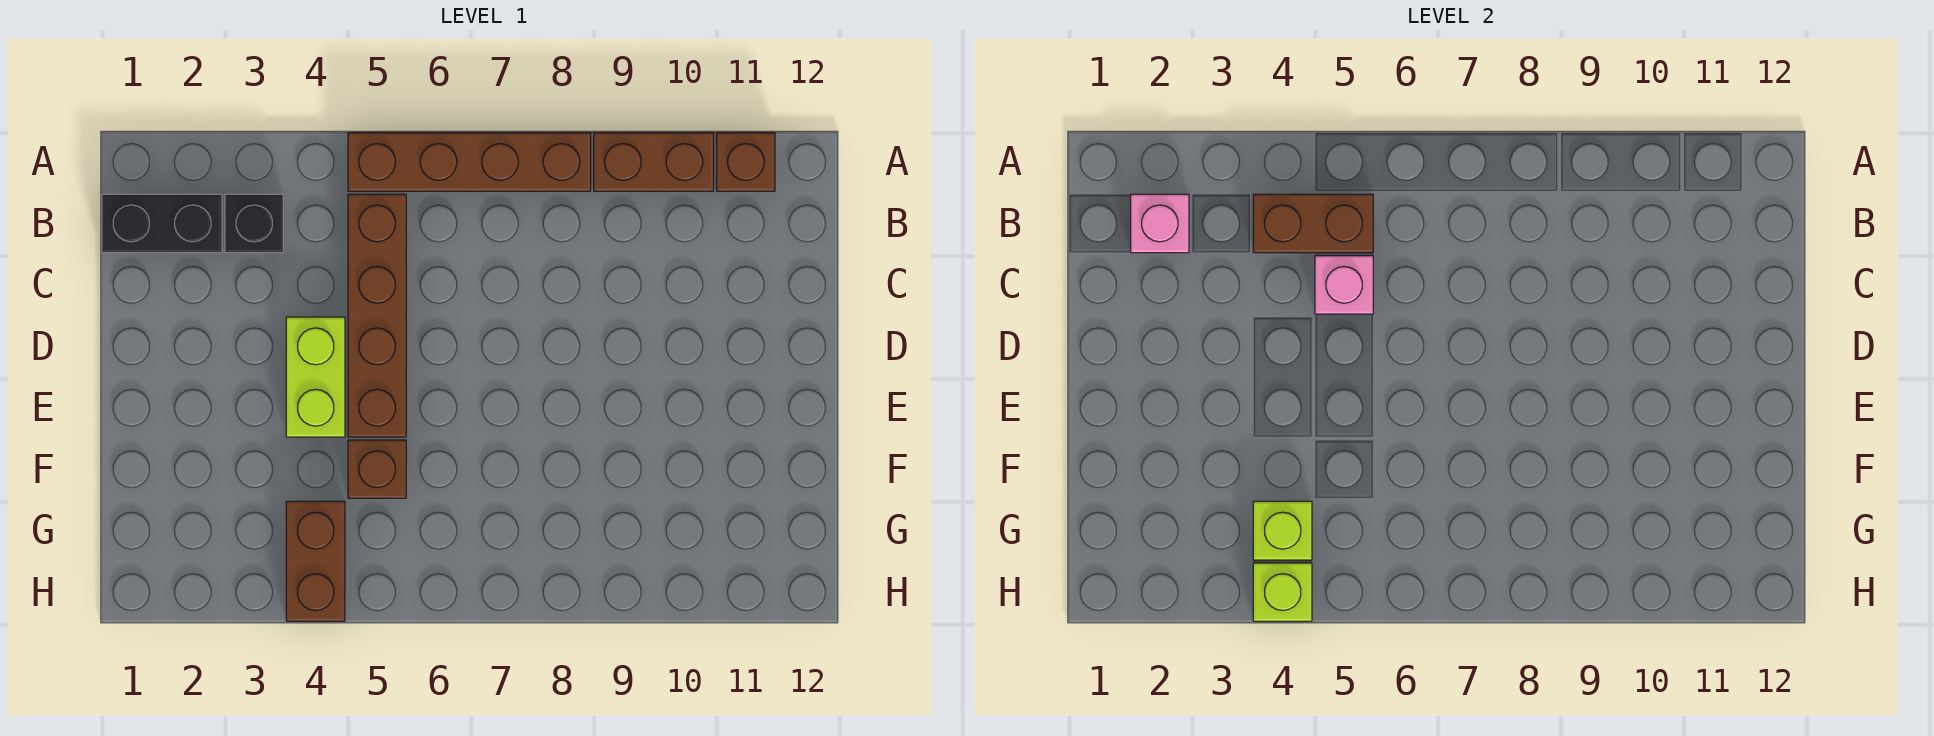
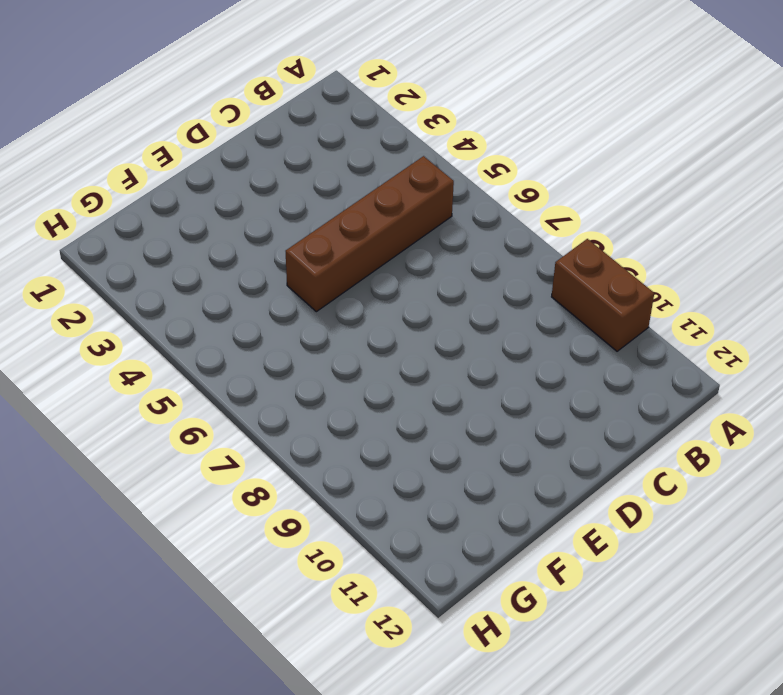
none -> brown brick A5:A8 level 1
none -> brown brick A11 level 1
none -> black brick B1:B2 level 1

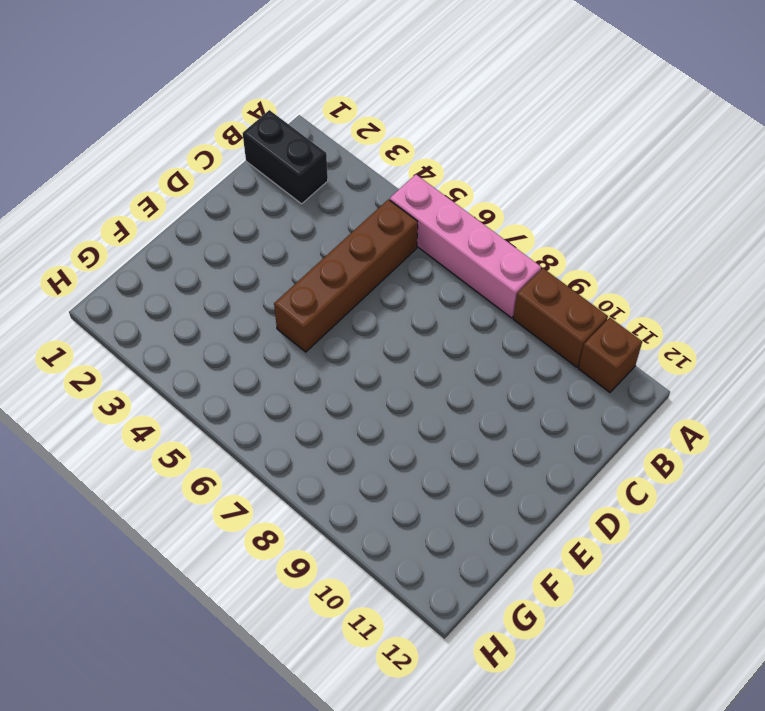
pink brick A5:A8 level 1 -> brown brick A5:A8 level 1
none -> black brick B3 level 1
none -> lime brick D4:E4 level 1
none -> brown brick F5 level 1

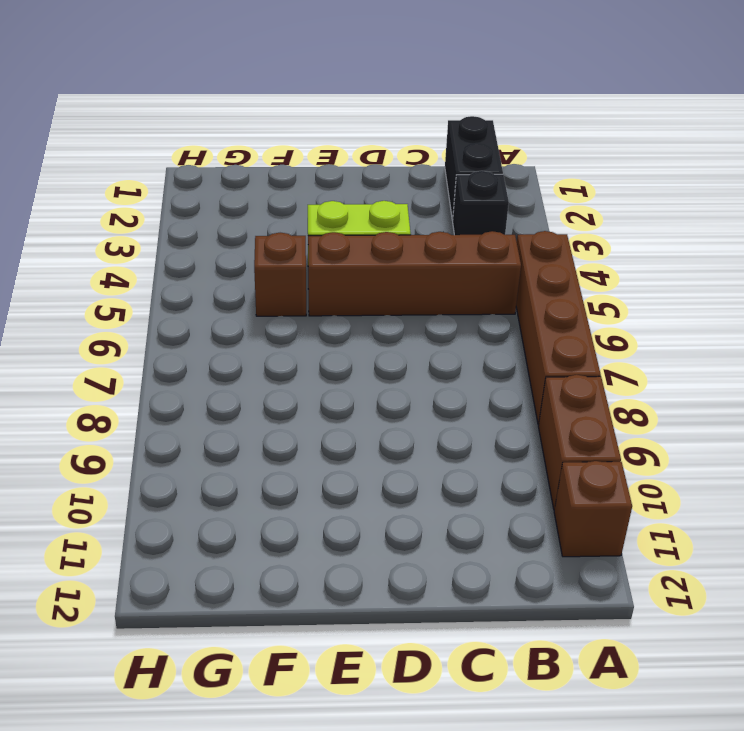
none -> brown brick G4:H4 level 1
none -> pink brick B2 level 2
none -> brown brick B4:B5 level 2

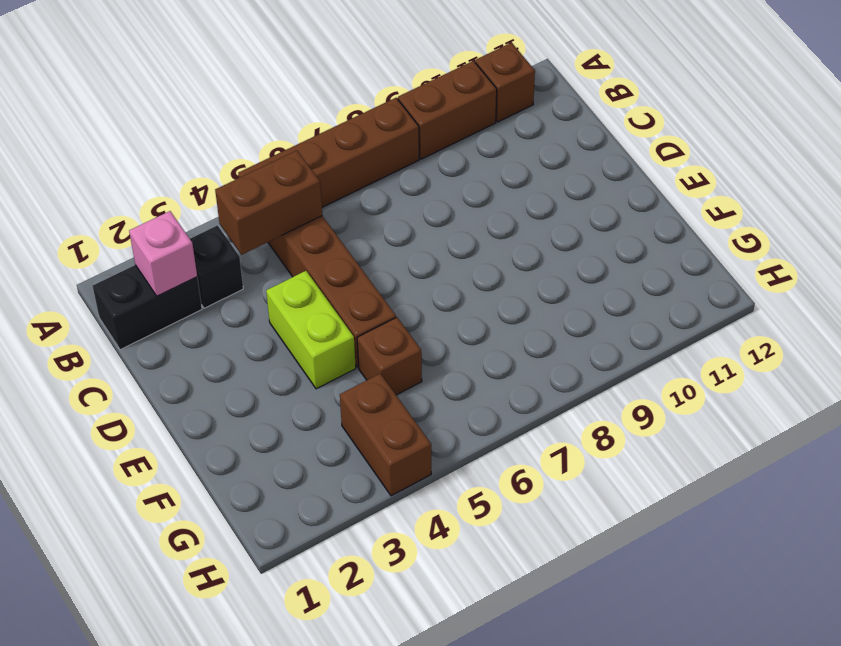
none -> pink brick C5 level 2
none -> lime brick G4 level 2
none -> lime brick H4 level 2

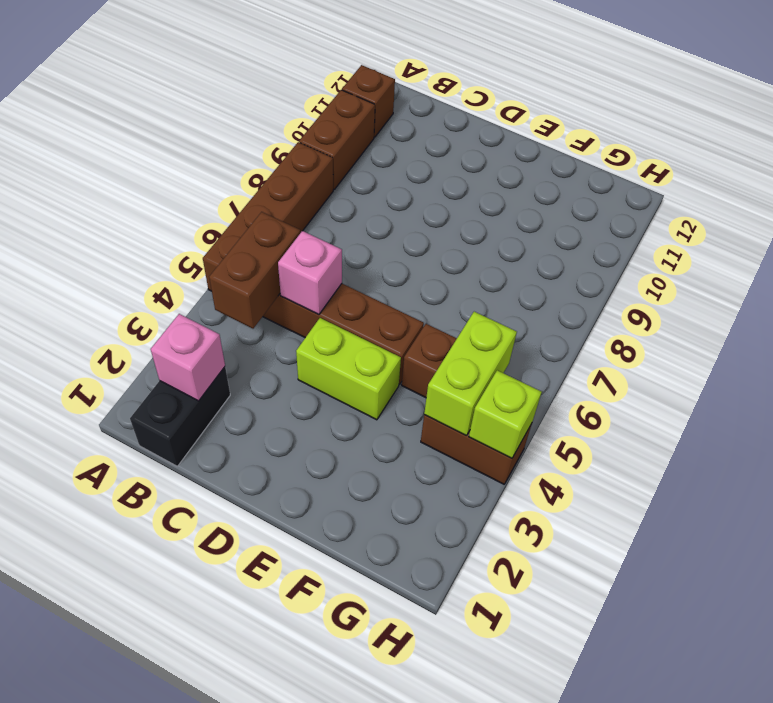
lime brick G4:G5 level 2 -> lime brick G4 level 2
none -> black brick B3 level 1

